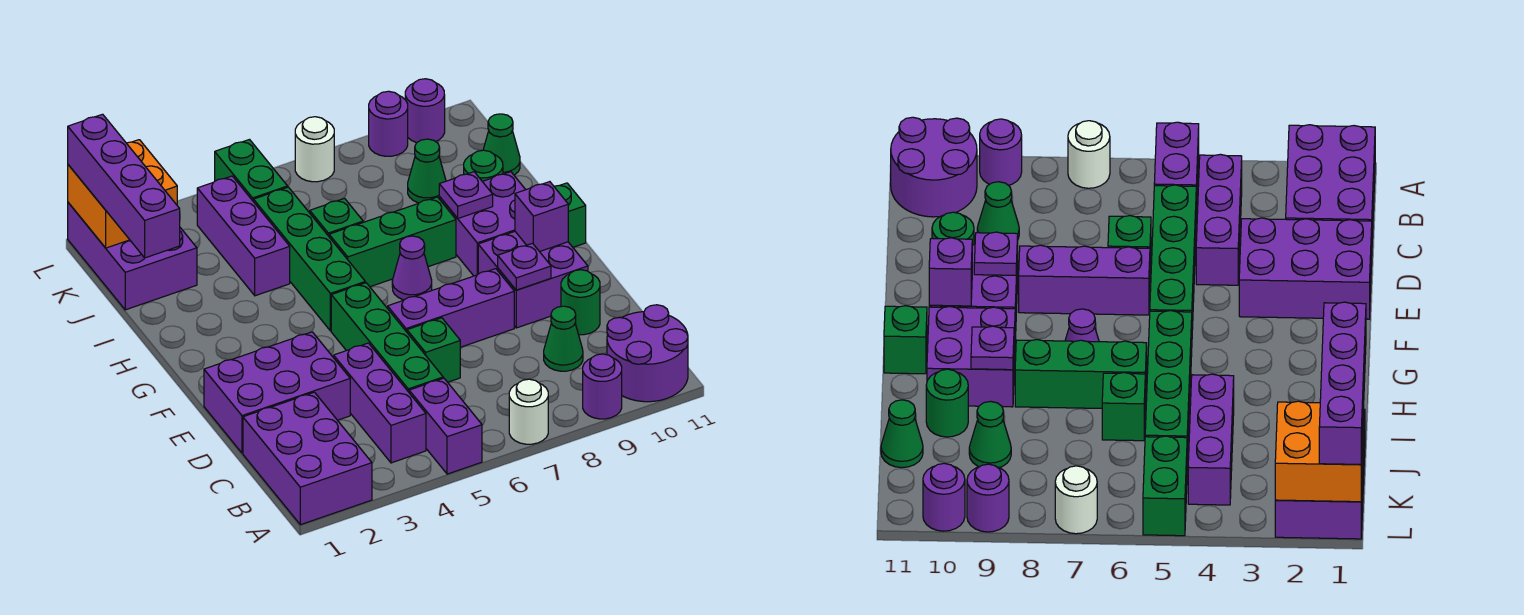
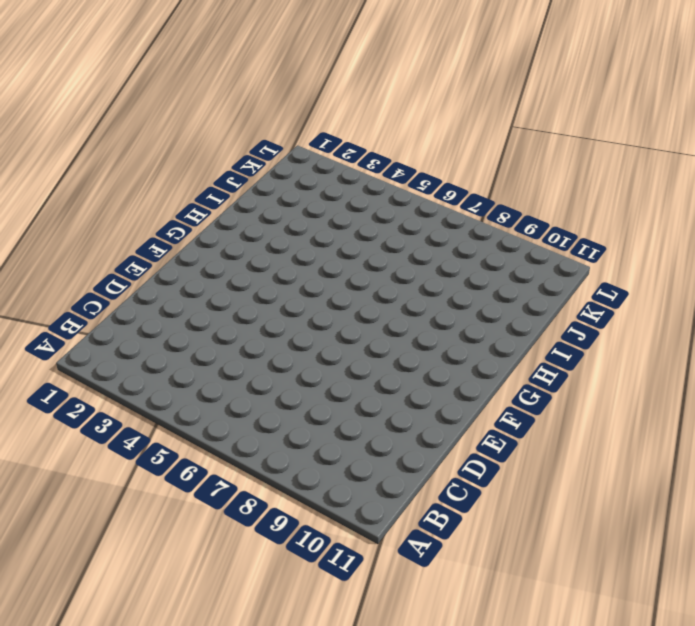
none -> purple brick A1:C2 level 1
none -> purple brick A5:B5 level 1
none -> white round brick A7 level 1
none -> purple round brick A9 level 1

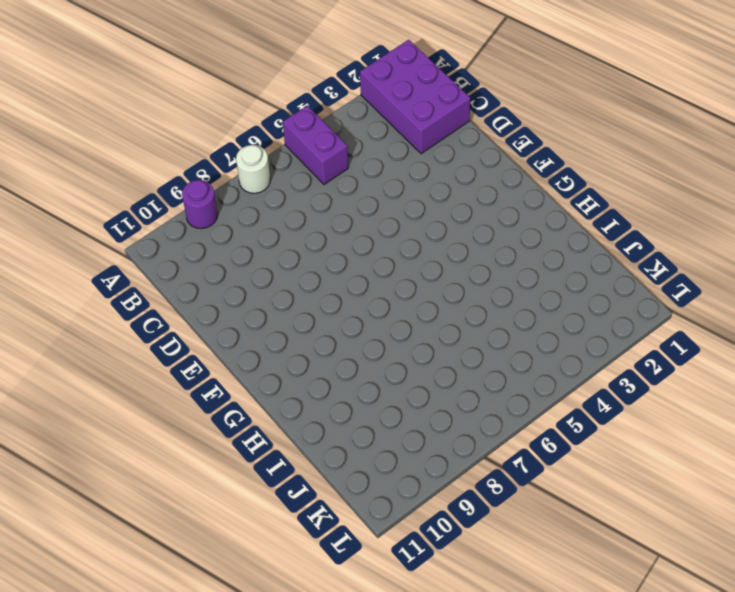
none -> purple round brick A10:B11 level 1
none -> purple brick B4:D4 level 1
none -> green brick C5:F5 level 1
none -> green cone C9 level 1

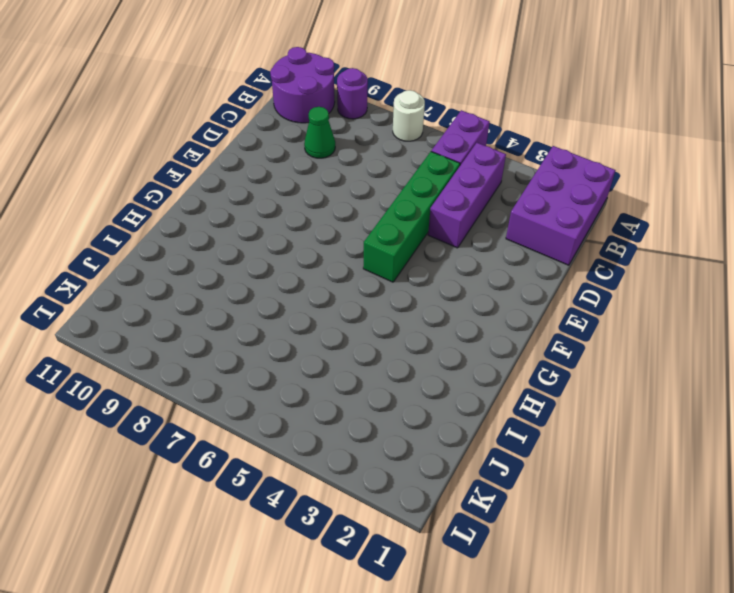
none -> purple brick D1:E3 level 1
none -> green brick D6 level 1
none -> green round brick D10 level 1
none -> purple brick E6:E8 level 1

